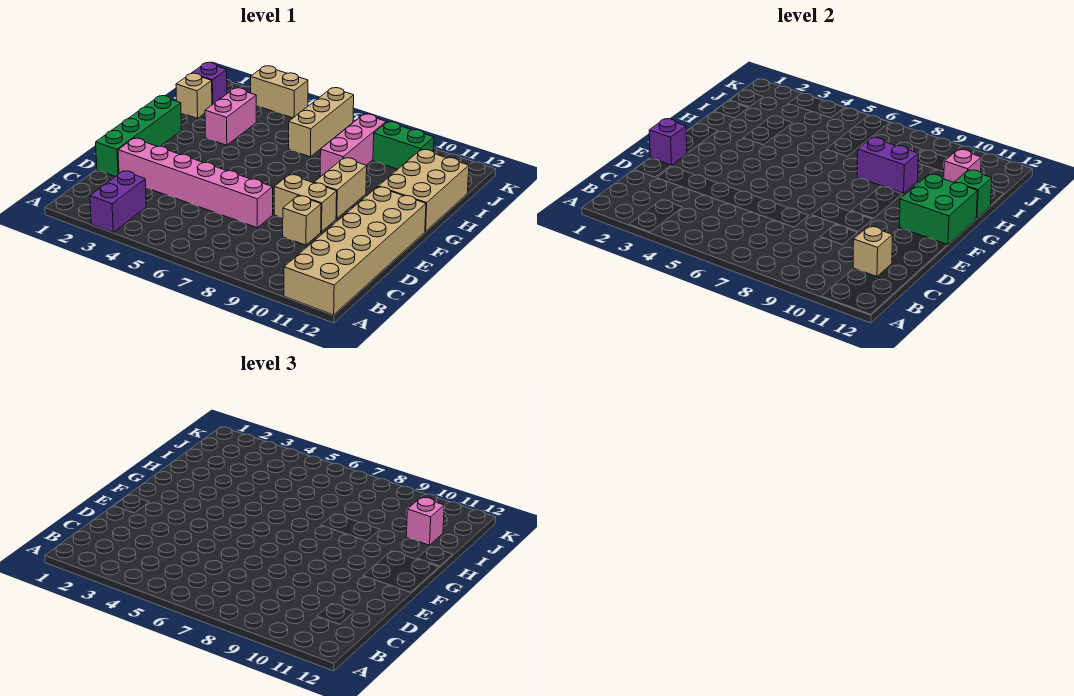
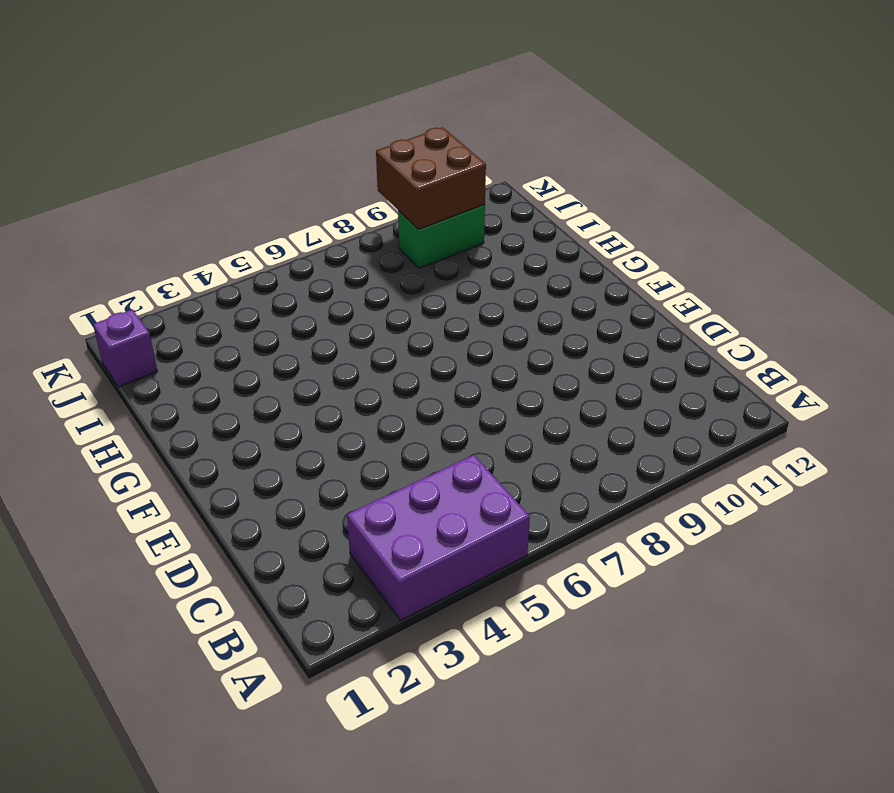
purple brick A3:B5 level 1 -> purple brick A3:B3 level 1
brown brick J9:K10 level 2 -> none
none -> tan brick A11:F12 level 1
none -> green brick D1:G1 level 1
none -> pink brick D2:D7 level 1

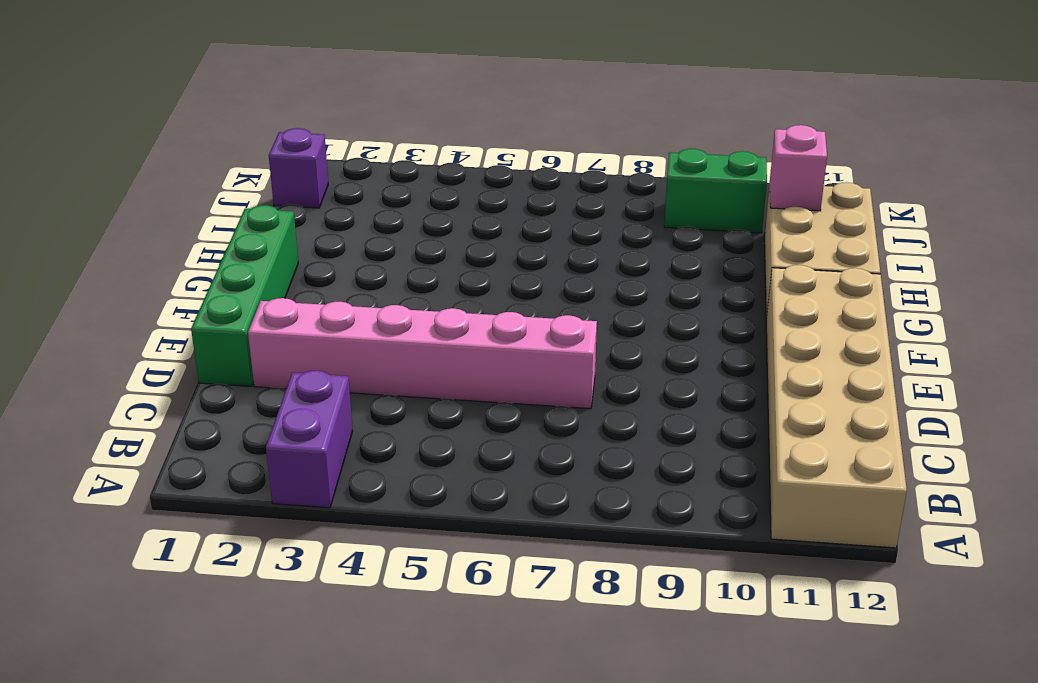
none -> tan brick D9 level 1
none -> tan brick E8:E9 level 1
none -> tan brick F9:G9 level 1

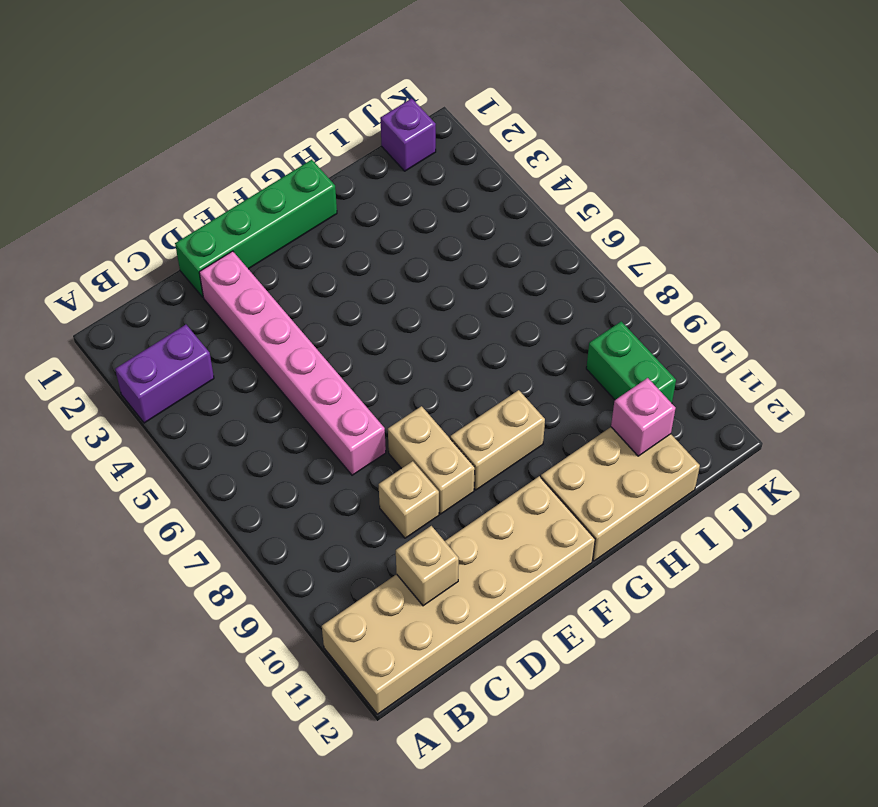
none -> pink brick H3:I3 level 1
none -> pink brick H8:J8 level 1
none -> tan brick I1 level 1

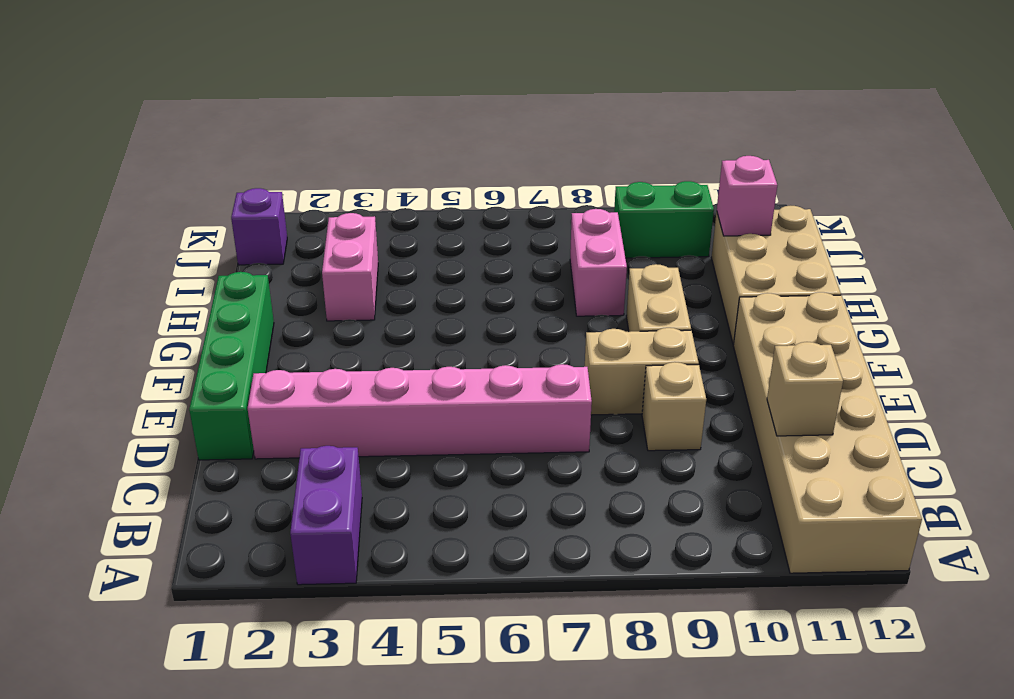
pink brick H8:I8 level 1 -> pink brick H8:J8 level 1
none -> tan brick I1 level 1
none -> tan brick I6:K6 level 1
none -> tan brick K3:K4 level 1

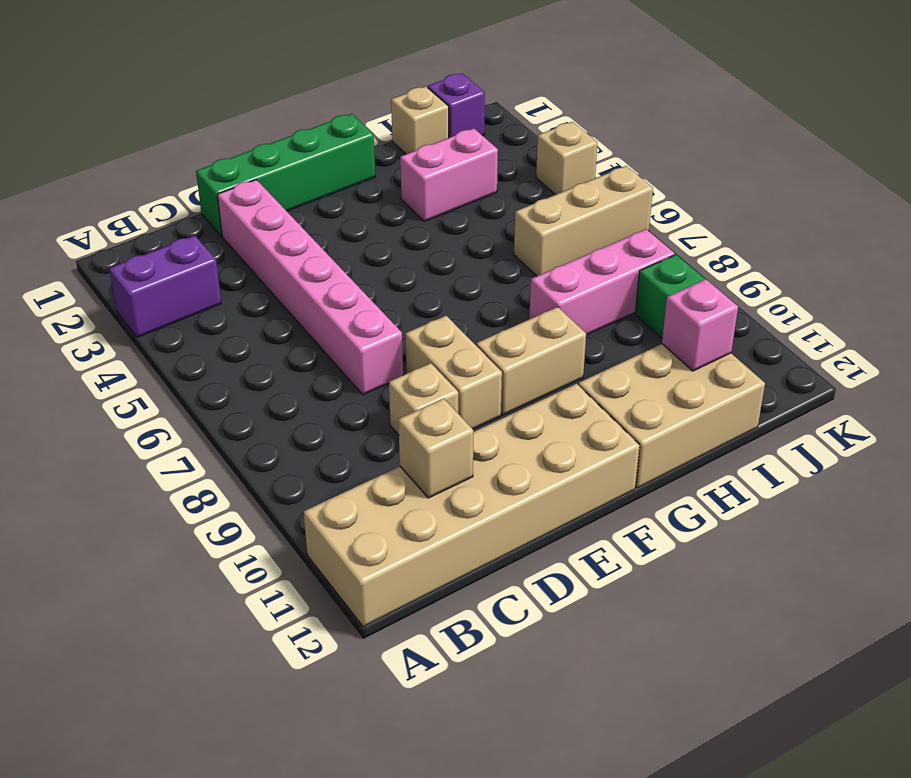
tan brick K4 level 1 -> tan brick K3:K4 level 1
none -> purple brick E1 level 2
none -> green brick F11:G12 level 2
none -> purple brick H8:H9 level 2

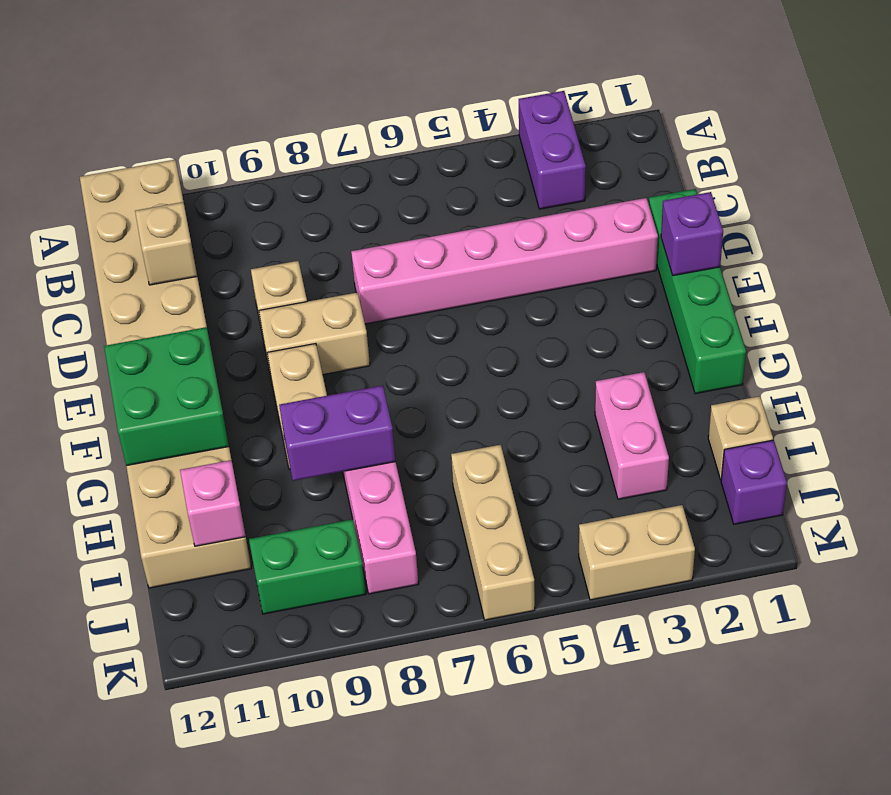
none -> green brick H12 level 2
none -> pink brick I11 level 3

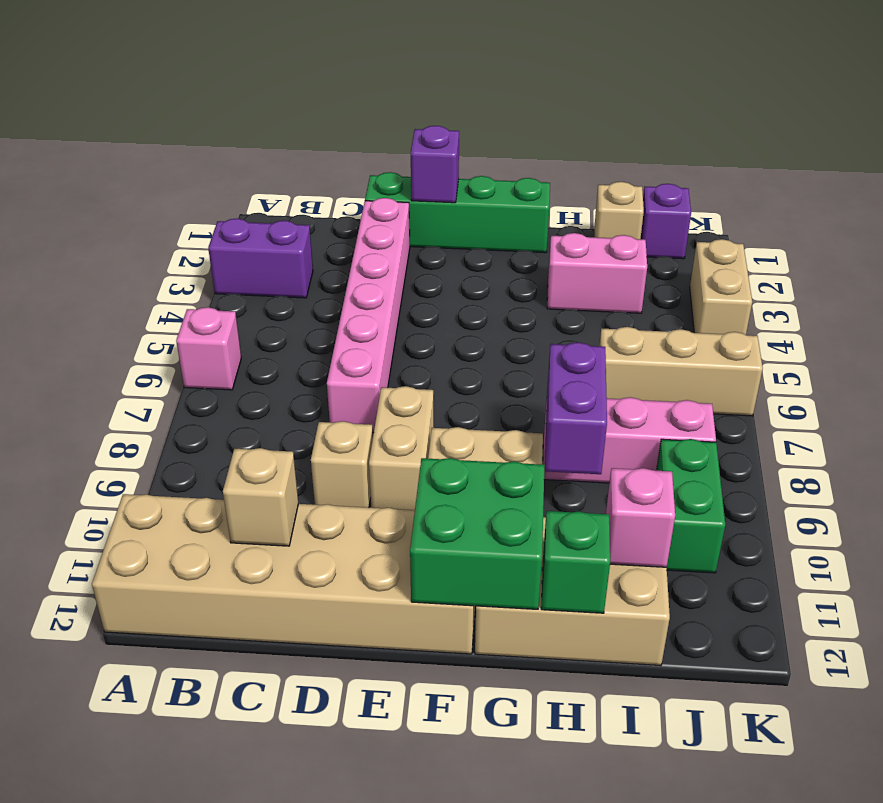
pink brick A6 level 1 -> pink brick I11 level 3

